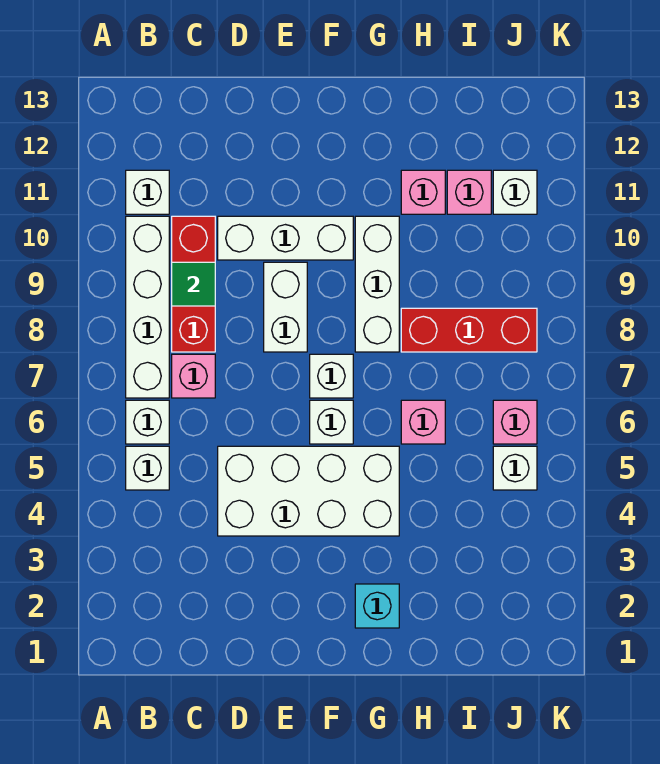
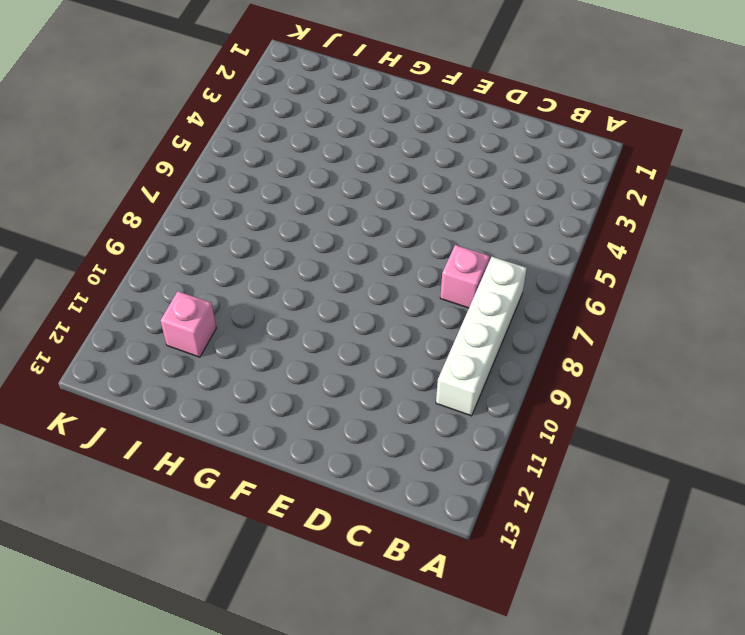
none -> white brick B5 level 1
none -> white brick B6 level 1
none -> white brick B11 level 1

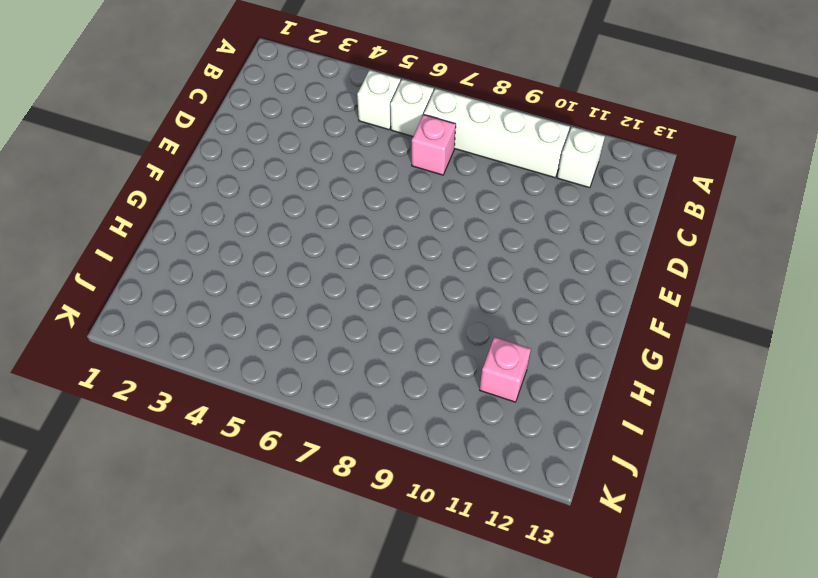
none -> red brick C8:C10 level 1
none -> white brick D4:G5 level 1
none -> white brick D10:F10 level 1

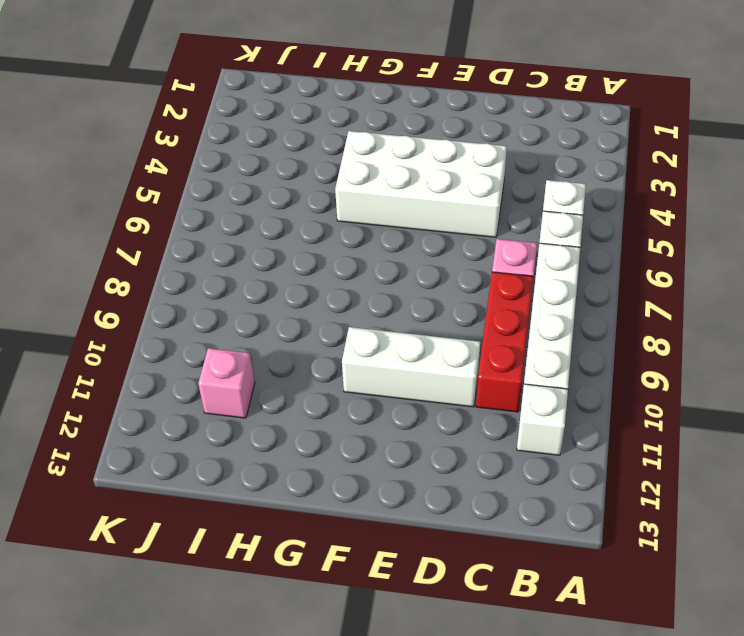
none -> white brick E8:E9 level 1
none -> white brick F6 level 1
none -> white brick F7 level 1

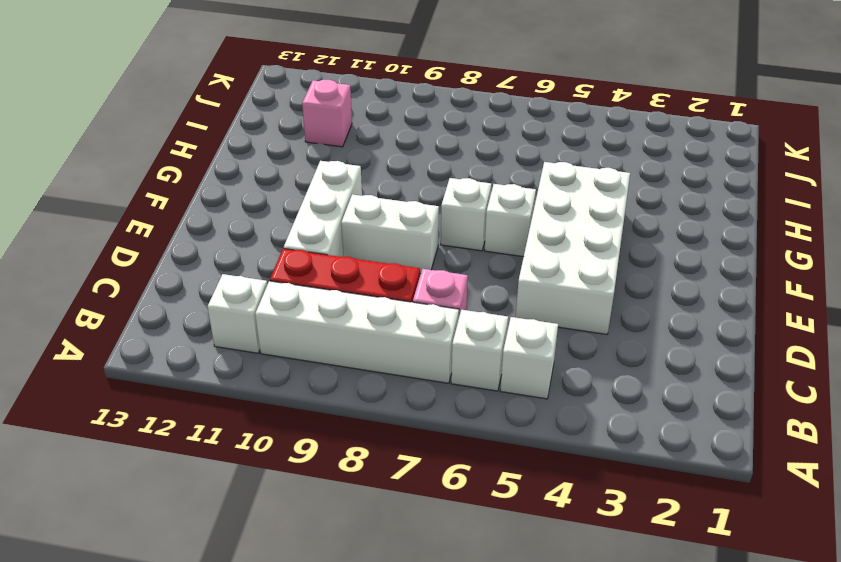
none -> cyan brick G2 level 1
none -> white brick G8:G10 level 1
none -> pink brick H6 level 1

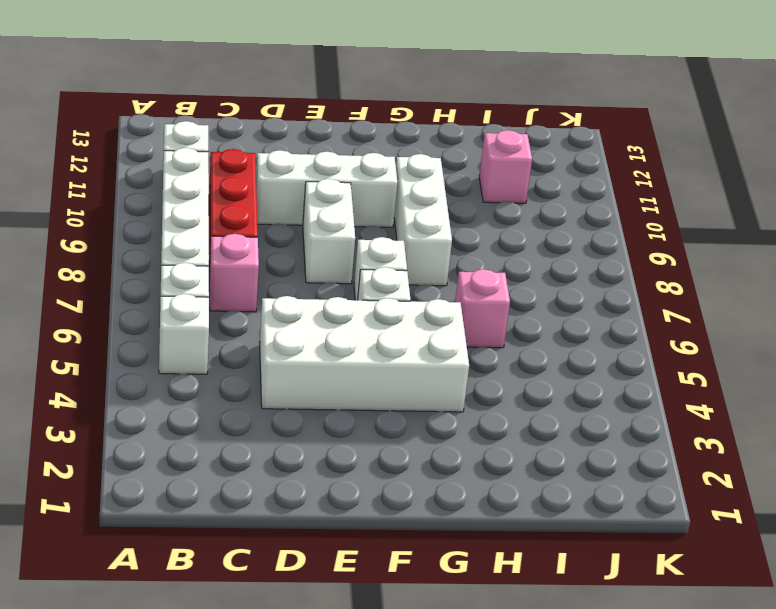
none -> cyan brick G2 level 1
none -> red brick H8:J8 level 1
none -> pink brick H11 level 1

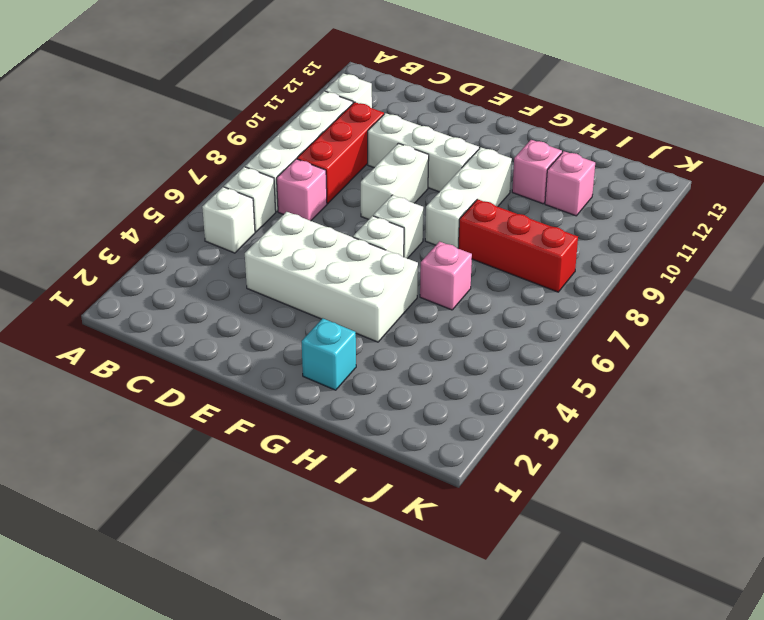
none -> white brick J5 level 1
none -> pink brick J6 level 1
none -> white brick J11 level 1

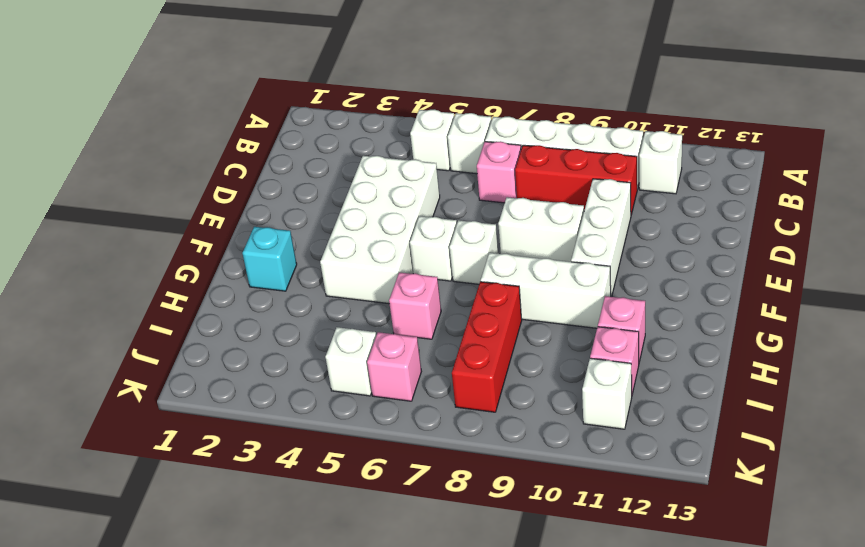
none -> green tile C9 level 2

